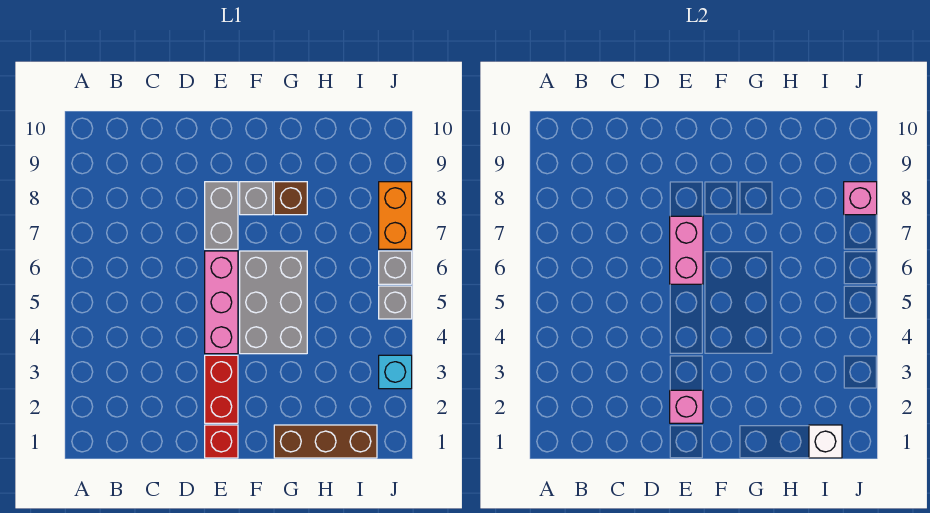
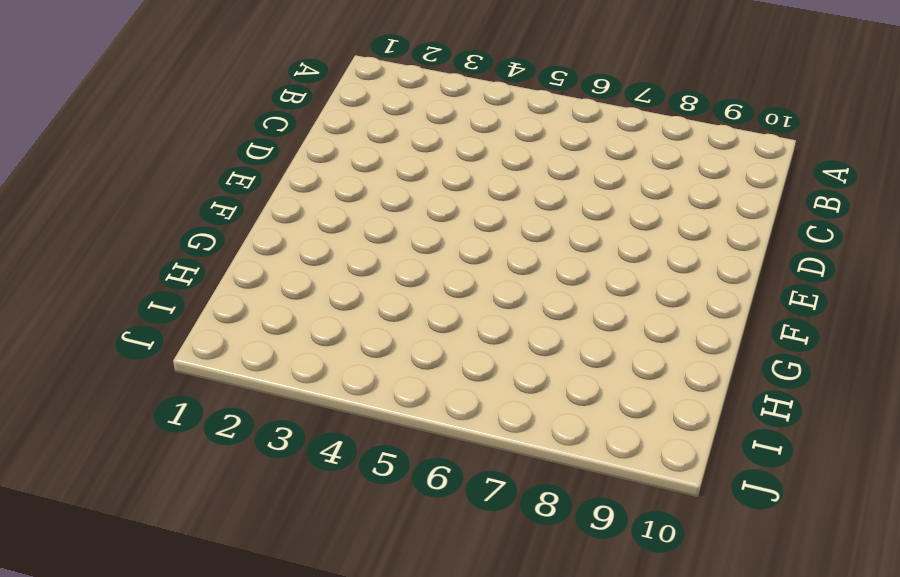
none -> red brick E1 level 1
none -> red brick E2:E3 level 1
none -> pink brick E4:E6 level 1

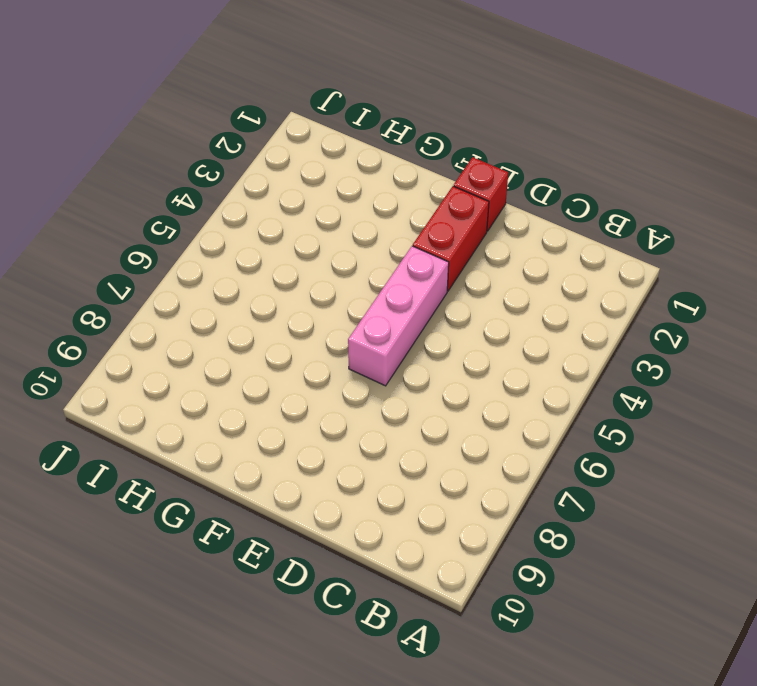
none -> grey brick E7:E8 level 1
none -> grey brick F4:G6 level 1
none -> grey brick F8 level 1

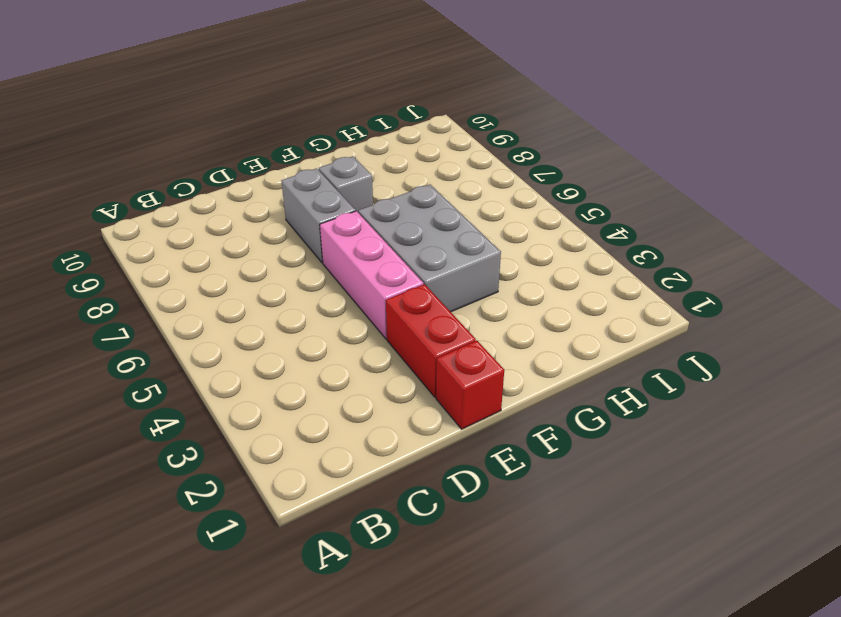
none -> brown brick G1:I1 level 1
none -> brown brick G8 level 1
none -> cyan brick J3 level 1

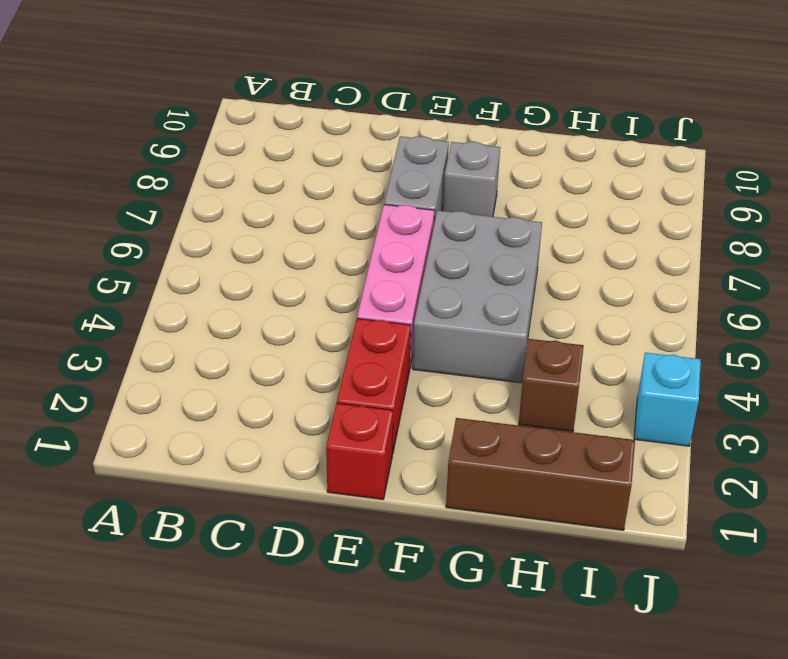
brown brick H3 level 1 -> brown brick G8 level 1
none -> grey brick J5 level 1
none -> grey brick J6 level 1
none -> orange brick J7:J8 level 1

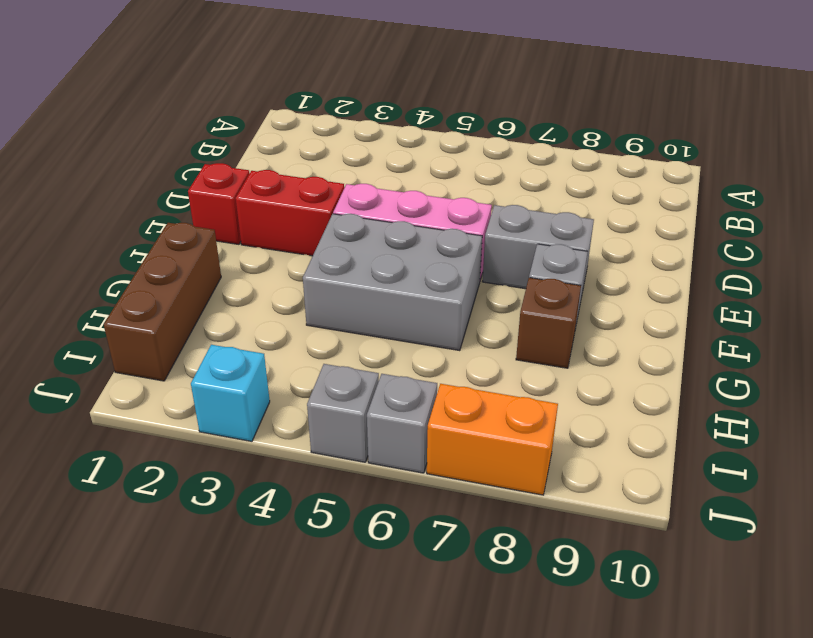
none -> pink brick E2 level 2
none -> pink brick E6:E7 level 2
none -> white brick I1 level 2

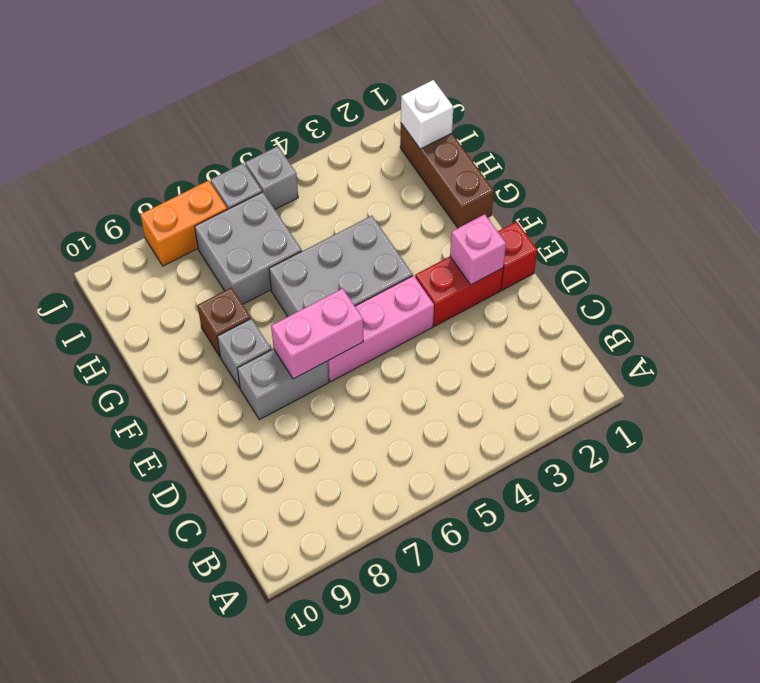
grey brick H6:I7 level 1 -> none
none -> cyan brick J3 level 1
none -> pink brick J8 level 2

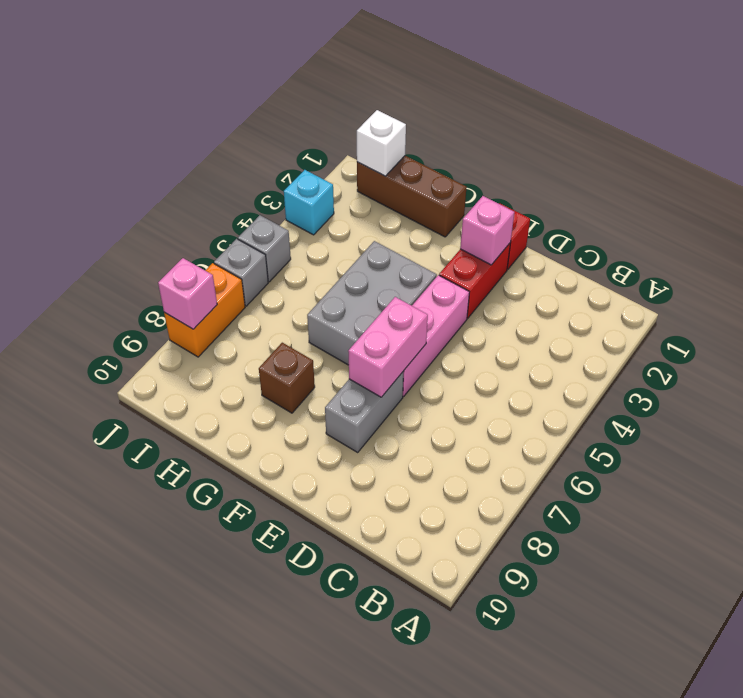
none -> grey brick F8 level 1

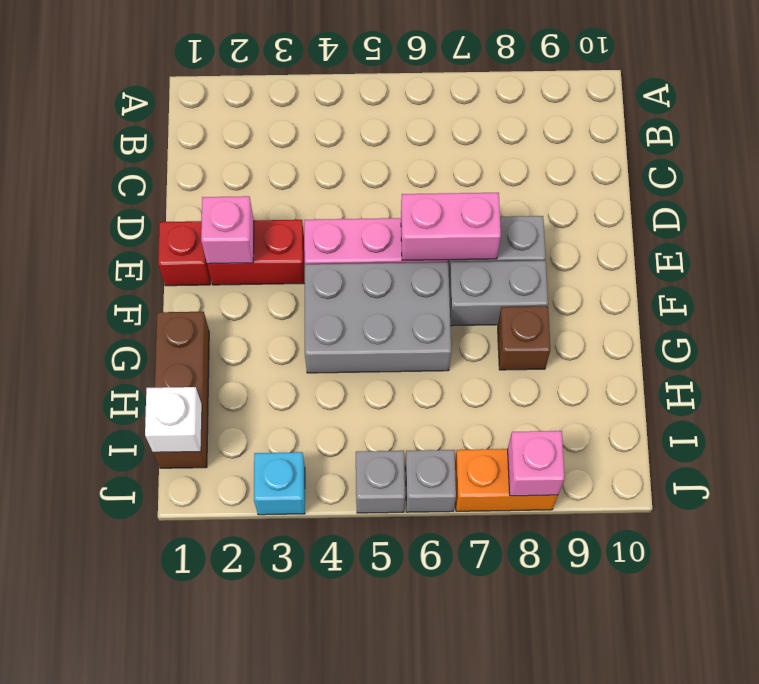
grey brick F7:F8 level 1 -> grey brick F8 level 1

